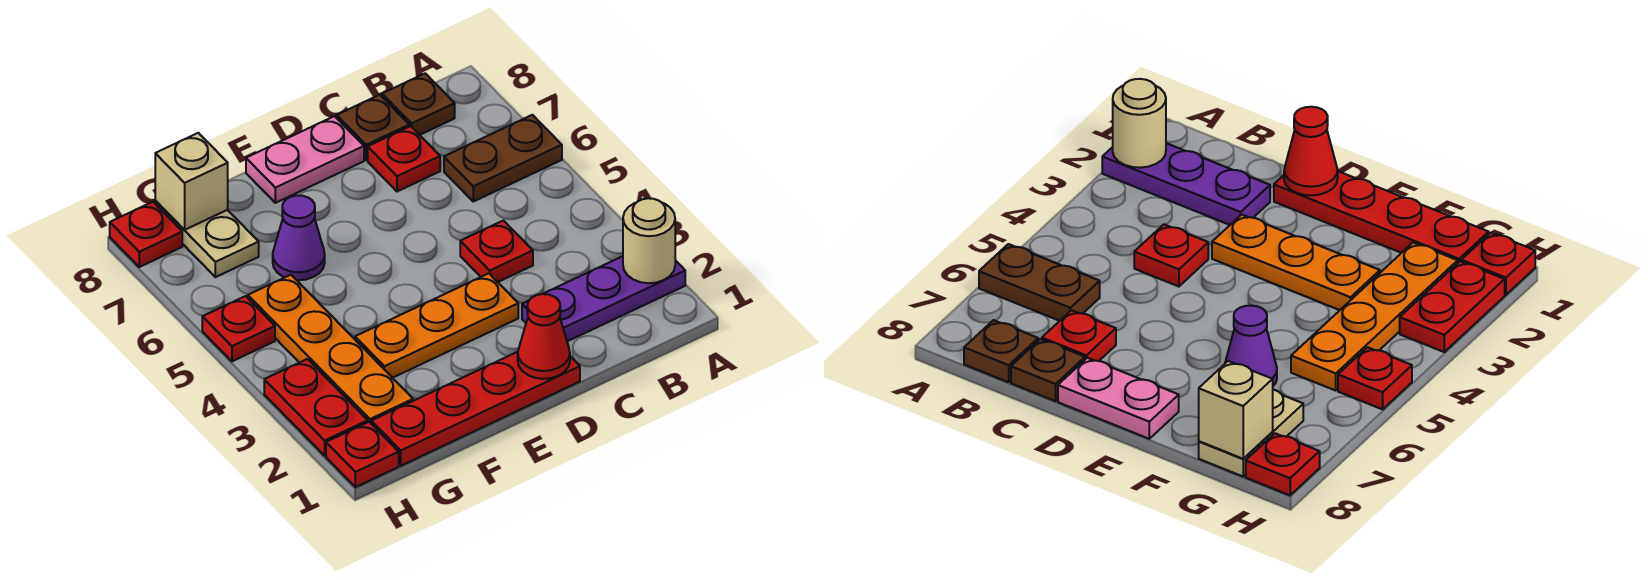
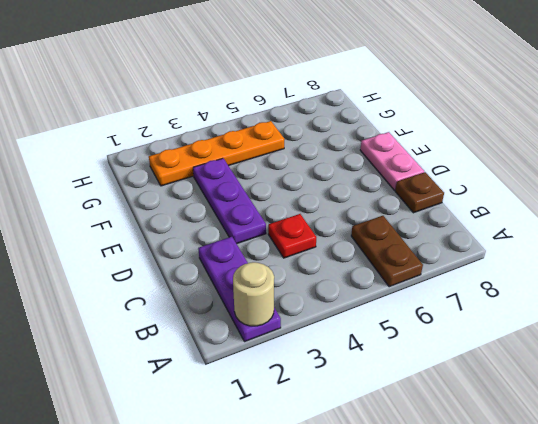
purple plate D3:F3 level 1 -> orange plate D3:F3 level 1
none -> brown plate B8 level 1
none -> red plate C7 level 1
none -> red plate D1:G1 level 1

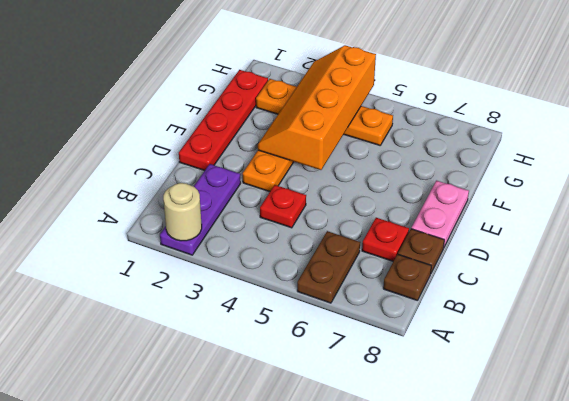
orange slope E3:H4 level 2 top 4 -> none
none -> purple cone F6 level 1
none -> tan plate G7:G8 level 1
none -> red plate H1 level 1

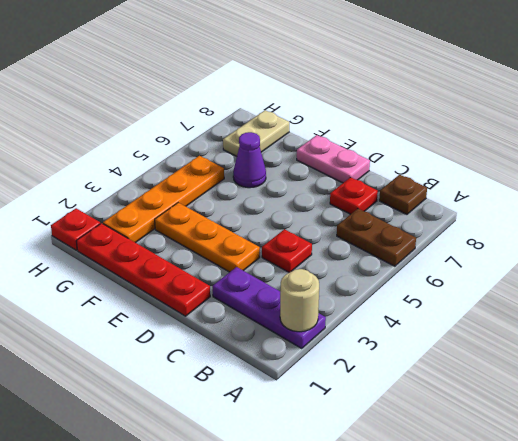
none -> brown plate C8 level 1
none -> red plate H2:H3 level 1
none -> red plate H5 level 1

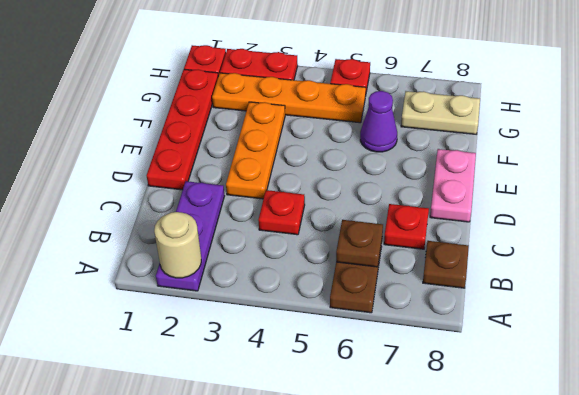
brown plate B6 level 2 -> brown plate C8 level 1
none -> red plate H8 level 1
none -> red cone D1 level 2
none -> tan brick G8 level 2

